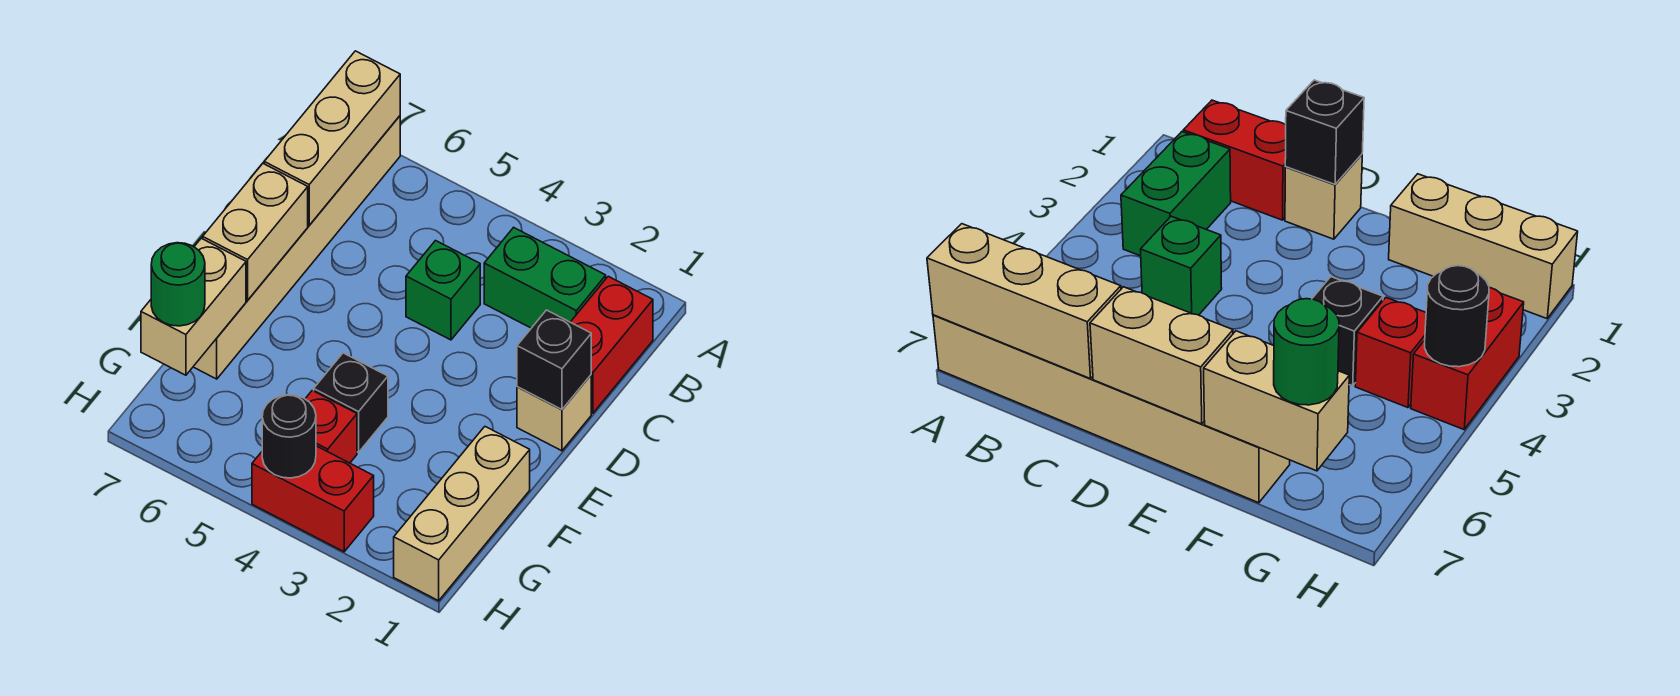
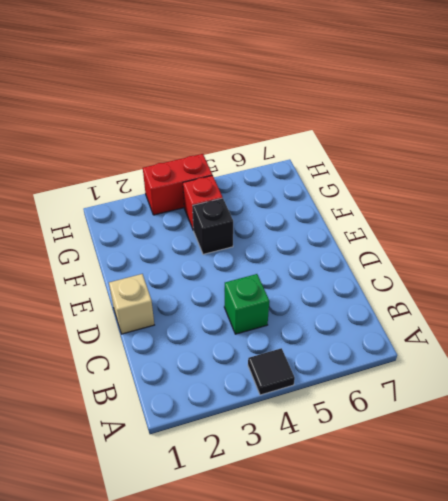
black tile A4 level 1 -> none
none -> tan brick A7:F7 level 1
none -> red brick B1:C1 level 1
none -> green brick B2:B3 level 1

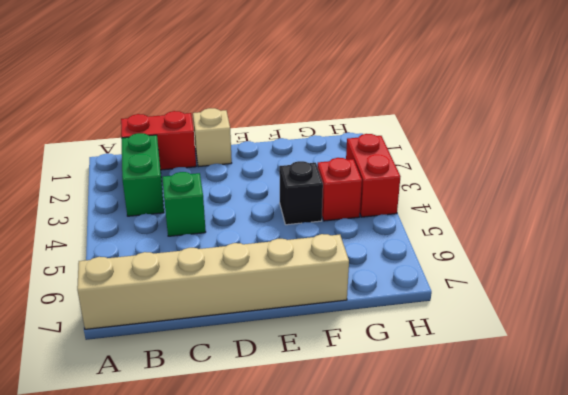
none -> tan brick F1:H1 level 1
none -> tan brick A7:C7 level 2
none -> black brick D1 level 2

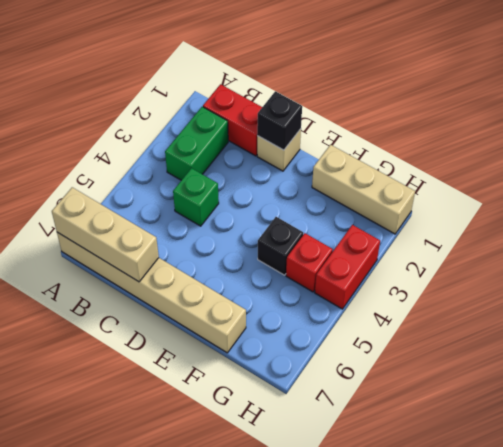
none -> tan brick D7:E7 level 2
none -> tan brick F7:G7 level 2
none -> black round brick H4 level 2

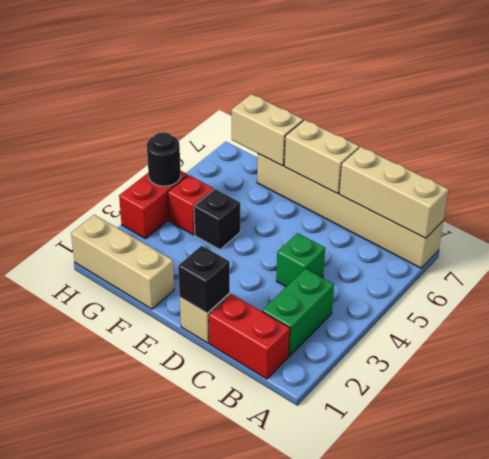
none -> green round brick G7 level 3

